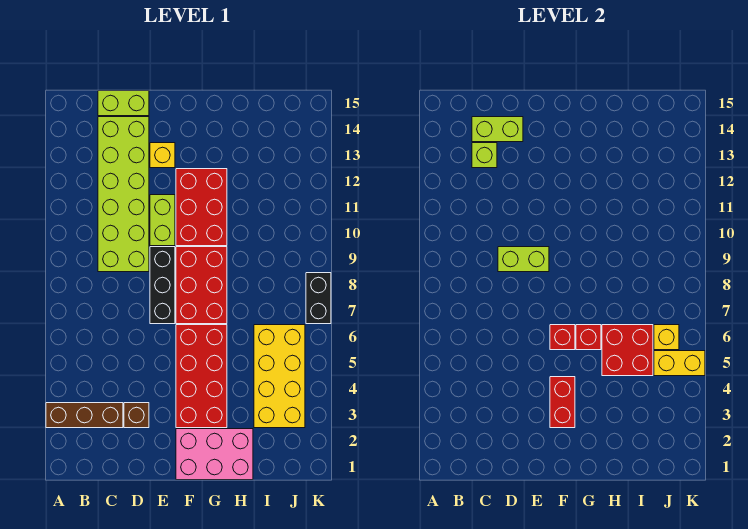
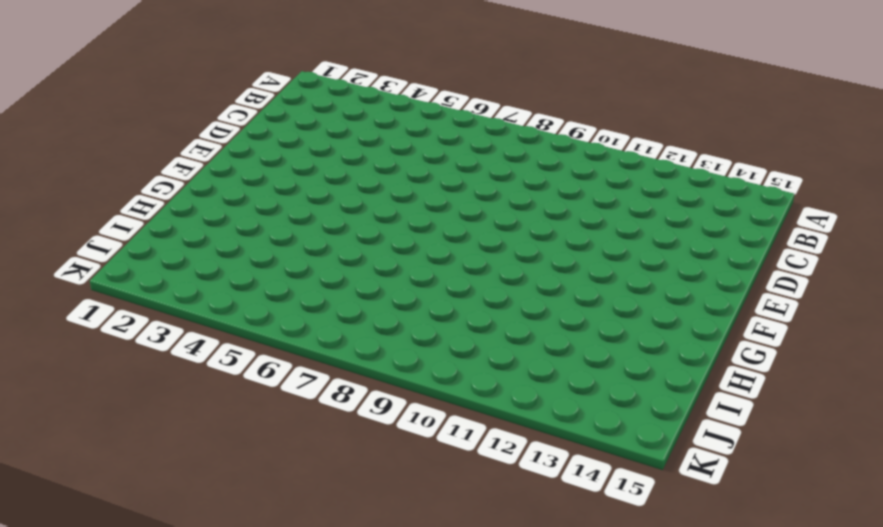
none -> brown brick A3:C3 level 1
none -> lime brick C9:D14 level 1
none -> lime brick C15:D15 level 1

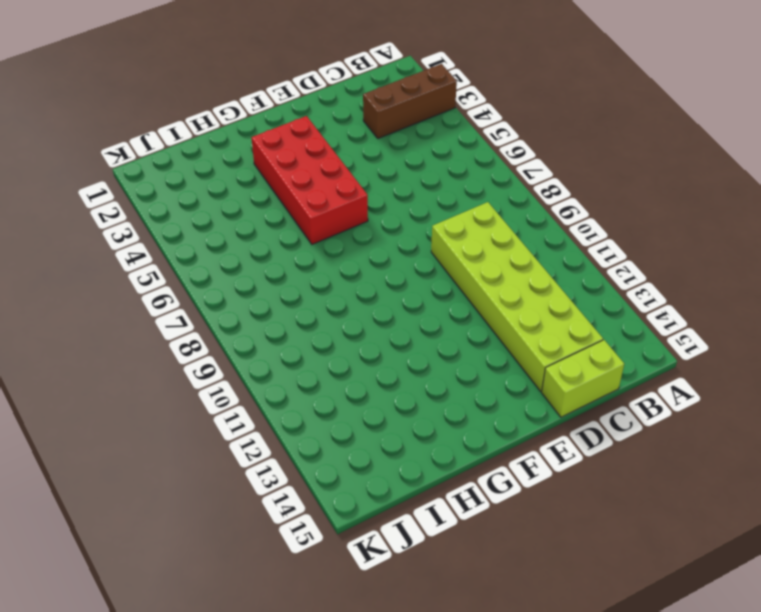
none -> brown brick D3 level 1
none -> black brick E7:E9 level 1
none -> lime brick E10:E11 level 1

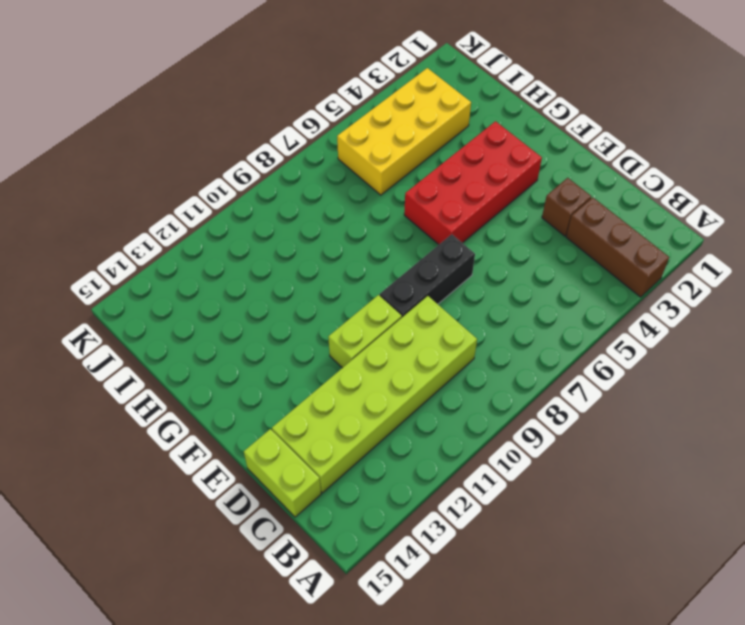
none -> yellow brick E13 level 1
none -> pink brick F1:H2 level 1
none -> red brick F7:G9 level 1

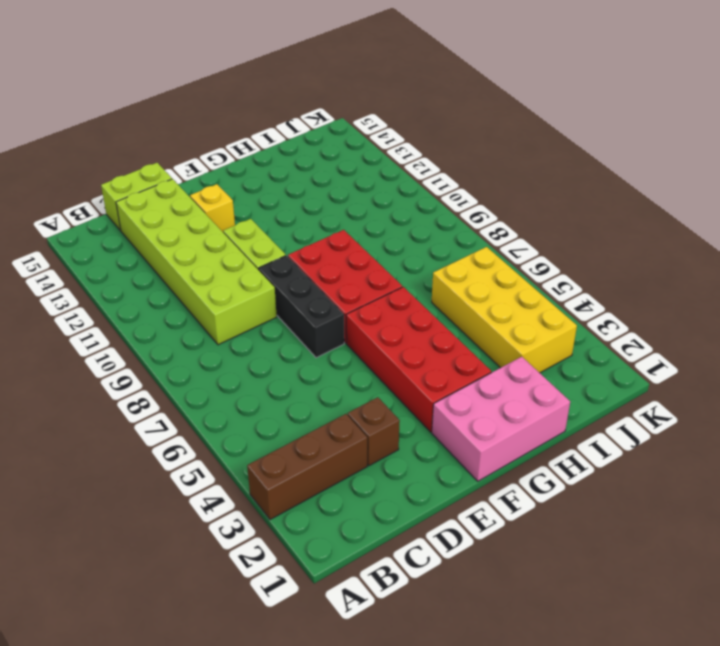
none -> red brick F10:G12 level 1
none -> black brick K7:K8 level 1
none -> lime brick C13 level 2

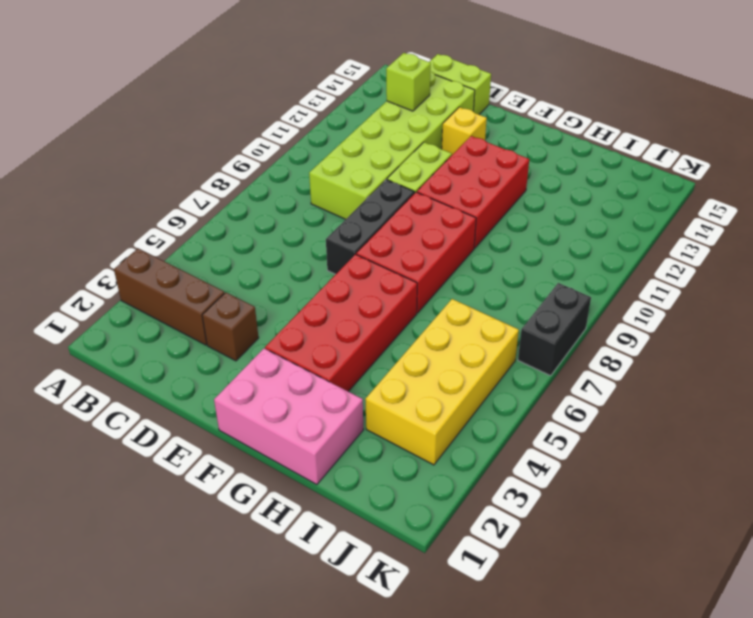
none -> lime brick C14:D14 level 2
none -> lime brick D9:E9 level 2
none -> red brick F3:F4 level 2

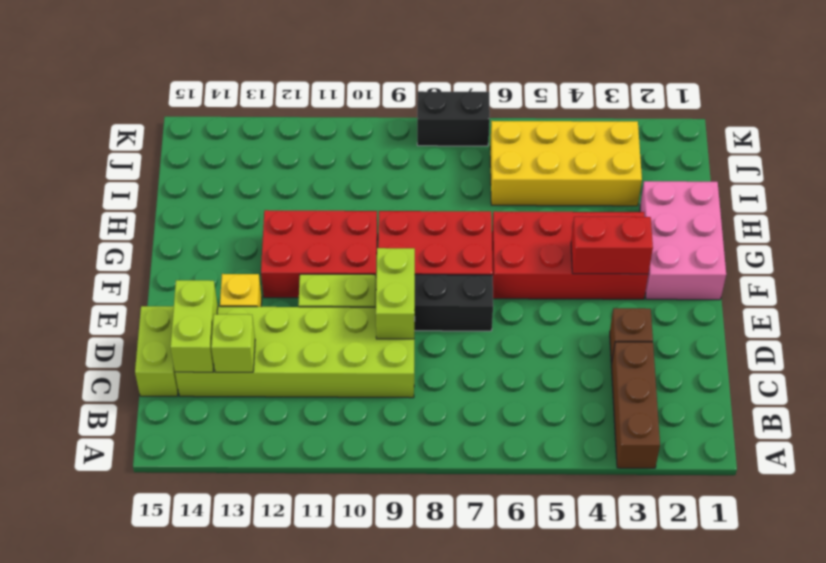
none -> red brick F6 level 2
none -> red brick G6 level 2
none -> red brick H5:I6 level 2

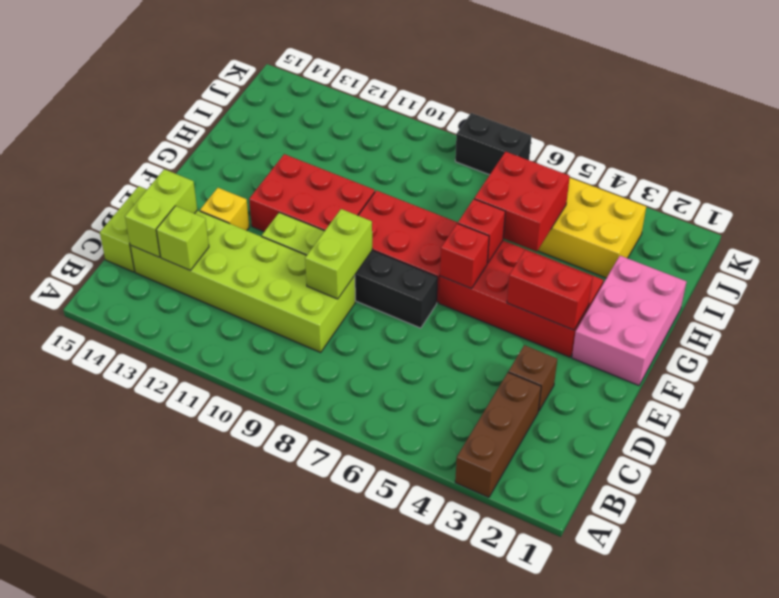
none -> yellow brick J5:K5 level 2
none -> yellow brick J6 level 2

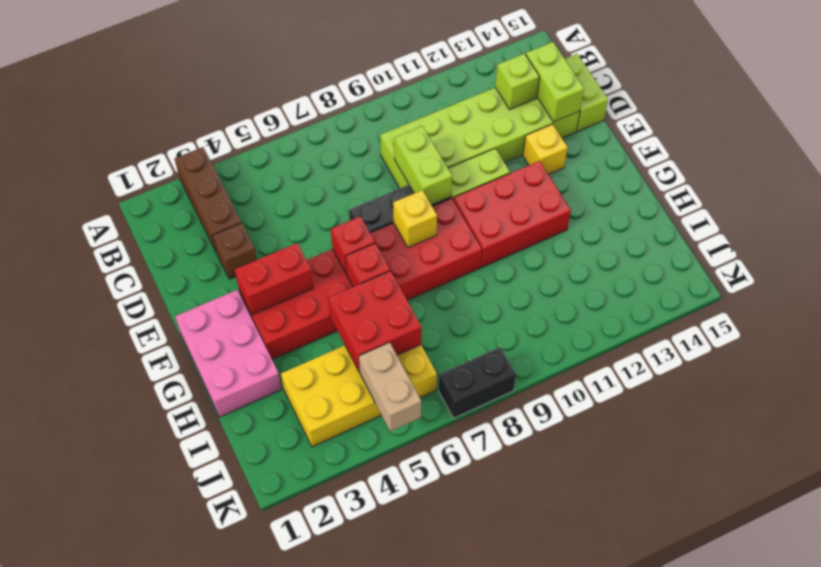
yellow brick F8 level 2 -> yellow brick J6 level 2
tan brick J5:K5 level 2 -> yellow brick J5:K5 level 2

